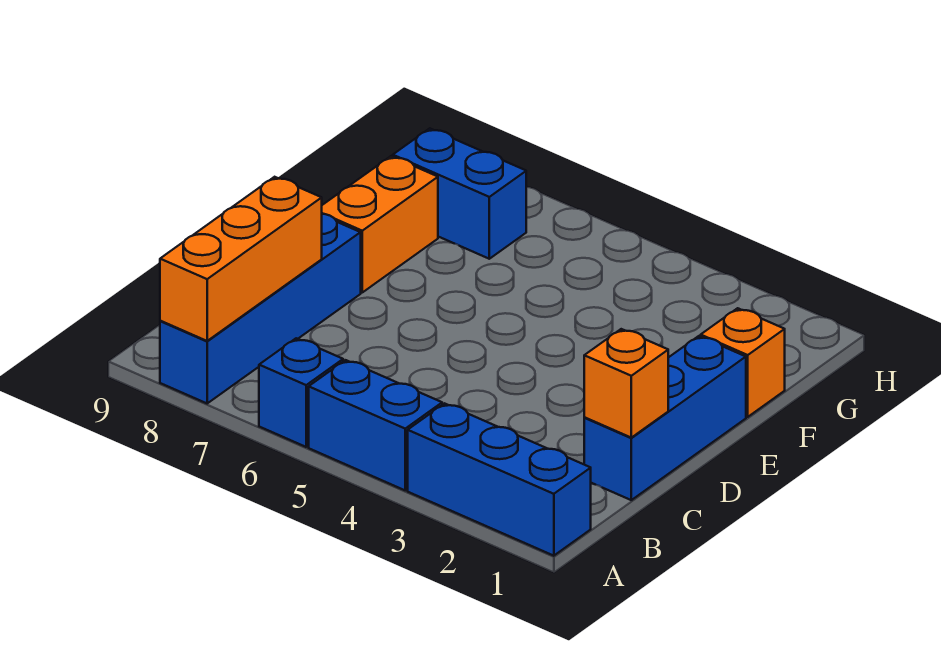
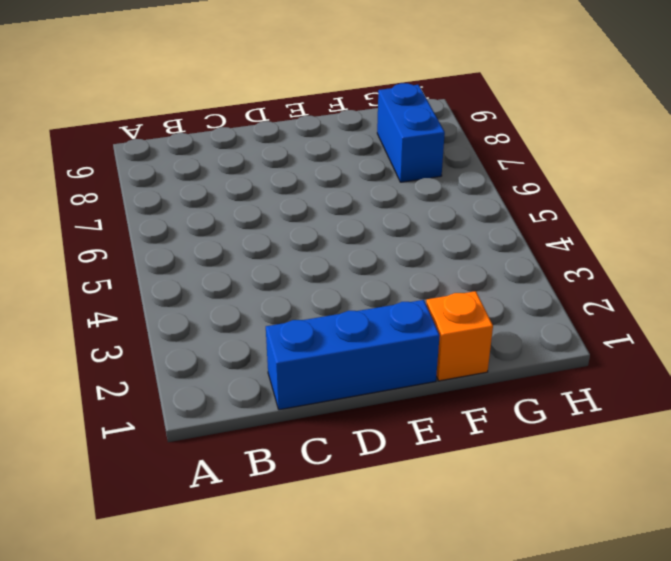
none -> blue brick A1:A3 level 1
none -> blue brick A4:A5 level 1

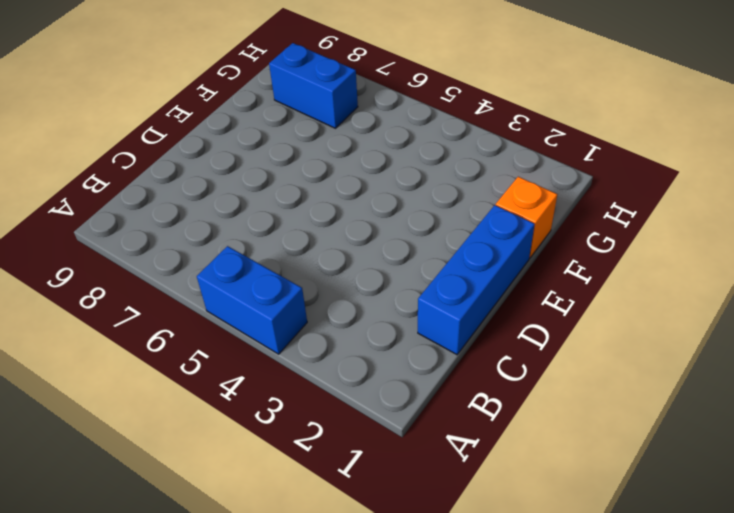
none -> blue brick A1:A3 level 1
none -> blue brick A6 level 1

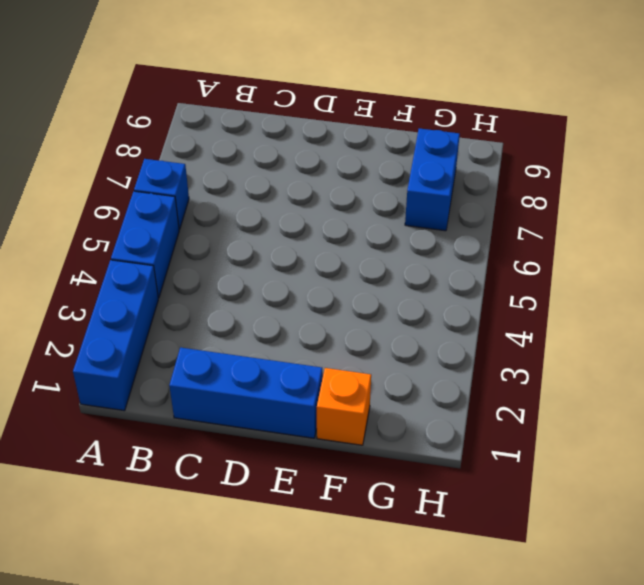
none -> blue brick A8:D8 level 1
none -> orange brick E8:F8 level 1

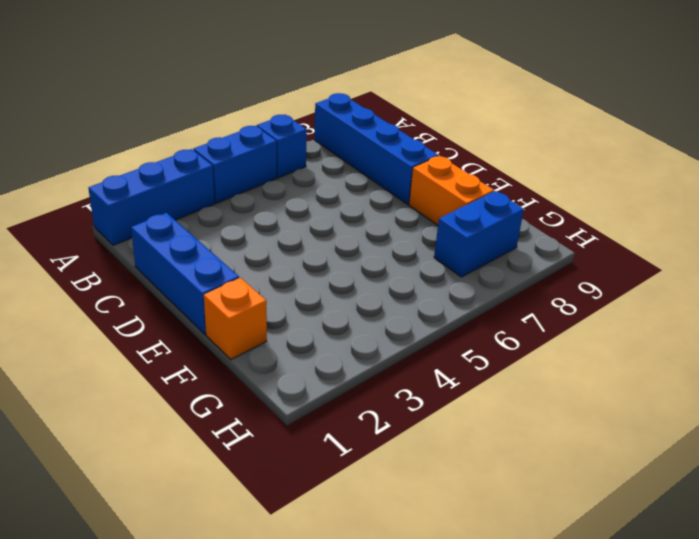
none -> orange brick A8:C8 level 2
none -> orange brick C1 level 2

